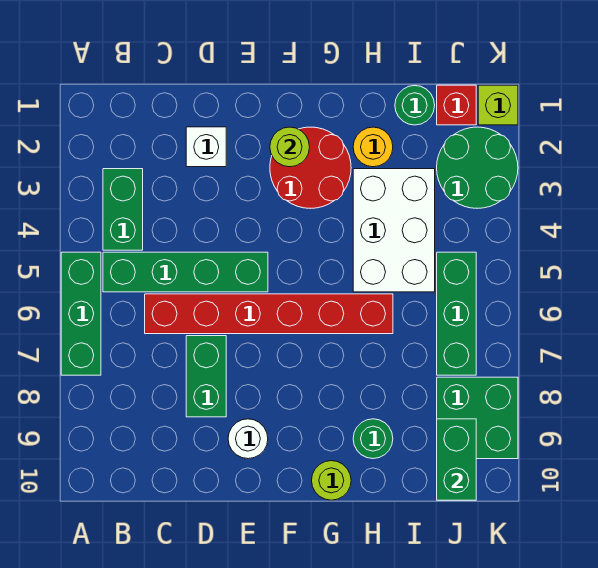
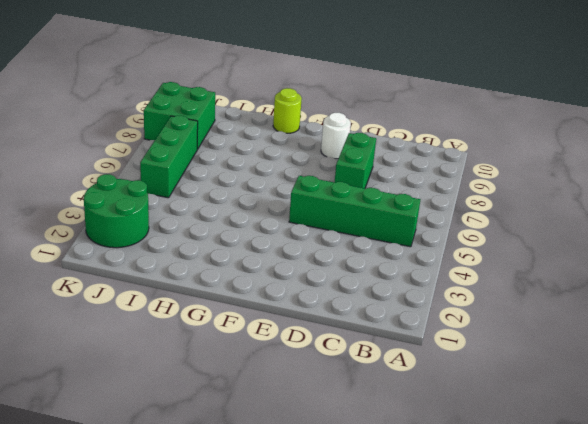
none -> green brick A5:A7 level 1
none -> green brick B3:B4 level 1
none -> red brick C6:H6 level 1

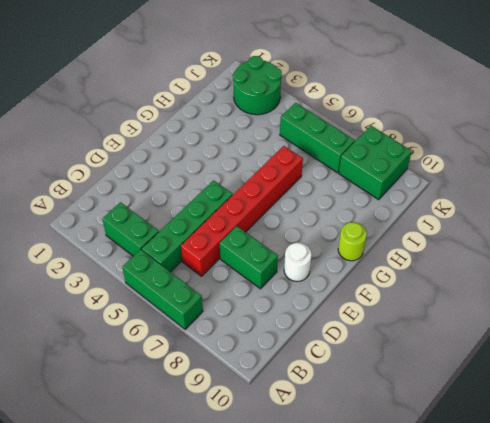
none -> white brick D2 level 1
none -> red round brick F2:G3 level 1
none -> yellow round brick H2 level 1

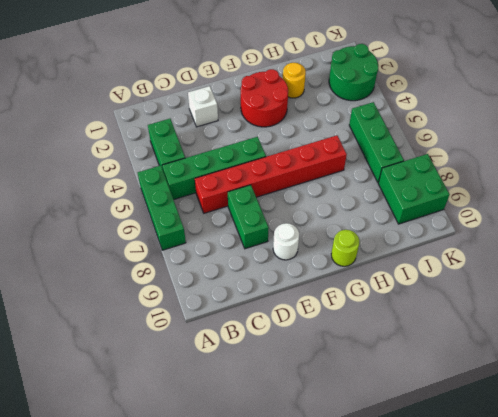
none -> white brick H3:I5 level 1
none -> green round brick H9 level 1
none -> green round brick I1 level 1

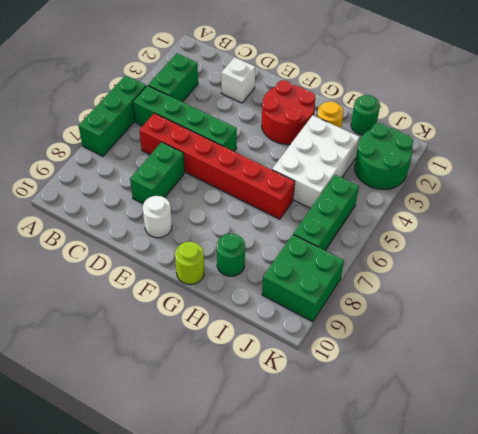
none -> red brick J1 level 1
none -> lime brick K1 level 1
none -> lime round brick F2 level 2

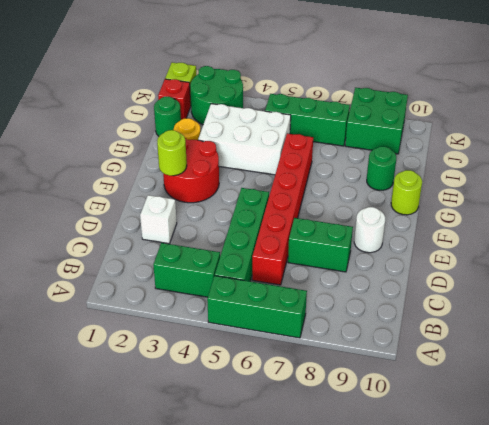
none -> green brick J9:J10 level 2

